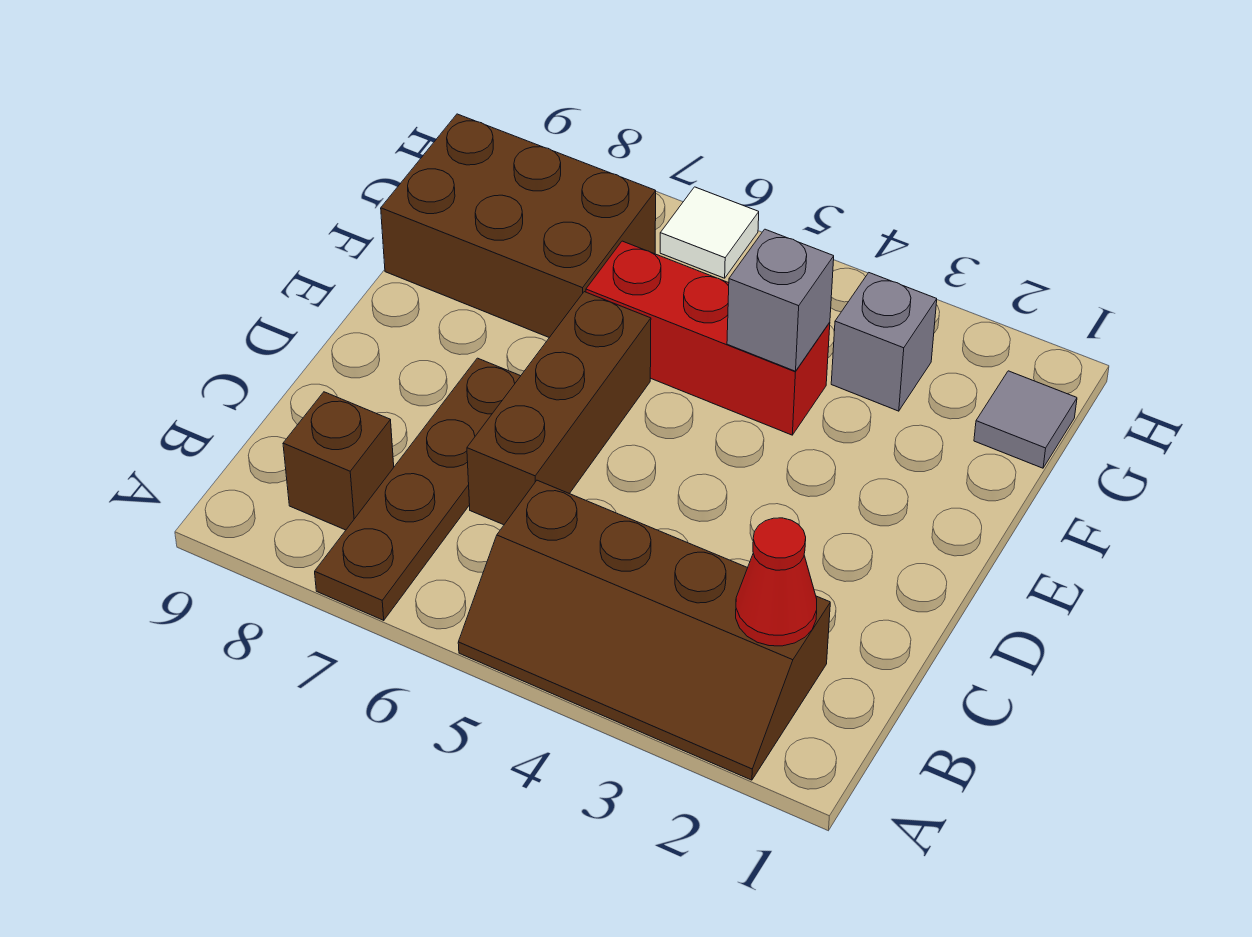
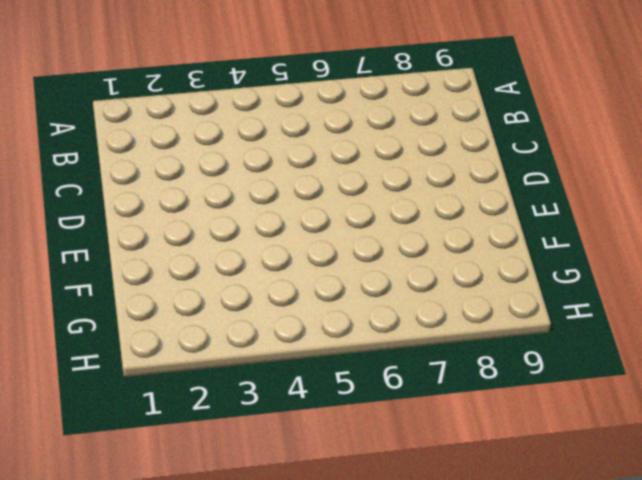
none -> brown slope A2:B5 level 1 top B
none -> brown plate A7:D7 level 1

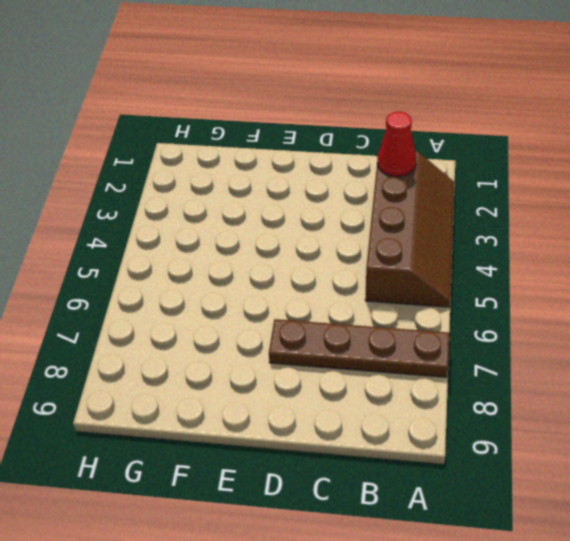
none -> brown brick B8 level 1
none -> brown brick C6:E6 level 1

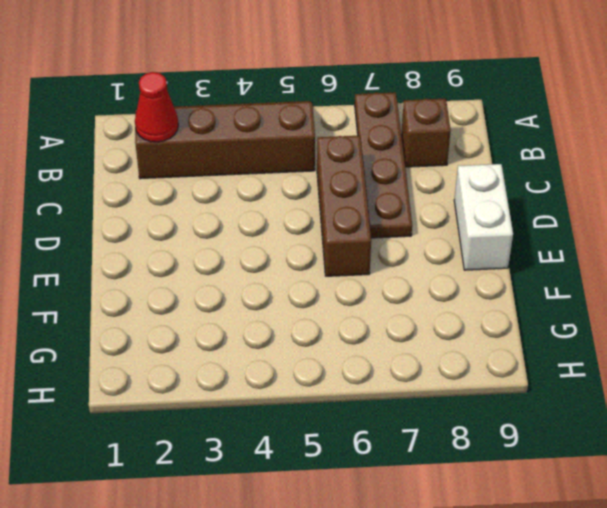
white brick D9:E9 level 1 -> none
none -> red brick F4:F6 level 1
none -> brown brick F7:G9 level 1

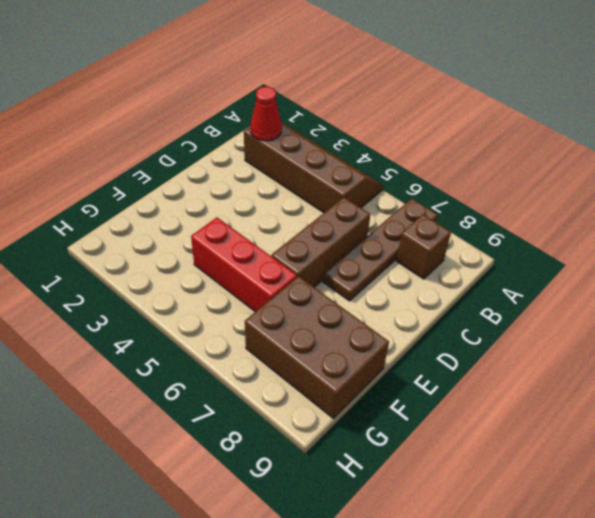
none -> grey tile G1 level 1
none -> grey brick G3 level 1

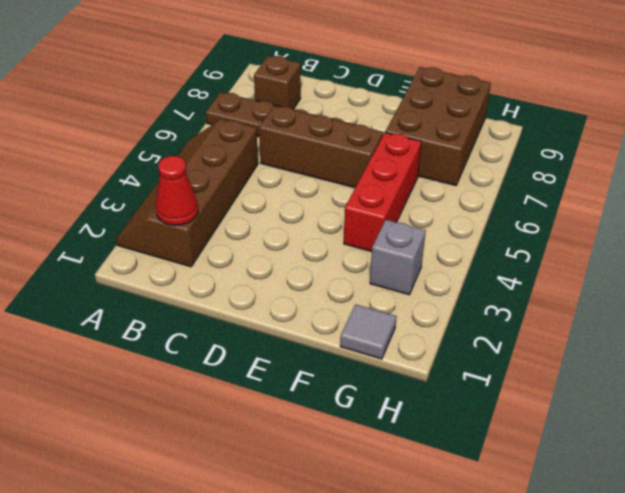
none -> white tile H6 level 1
none -> grey brick F4 level 2

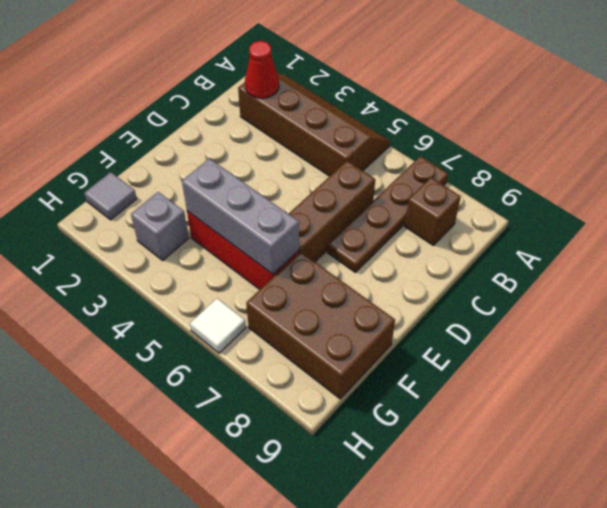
grey brick F4:F6 level 2 -> grey brick F4 level 2

